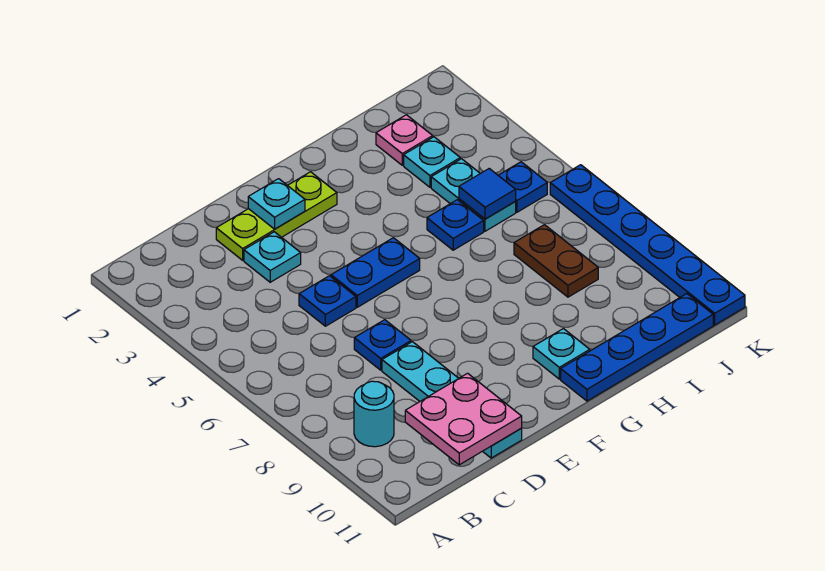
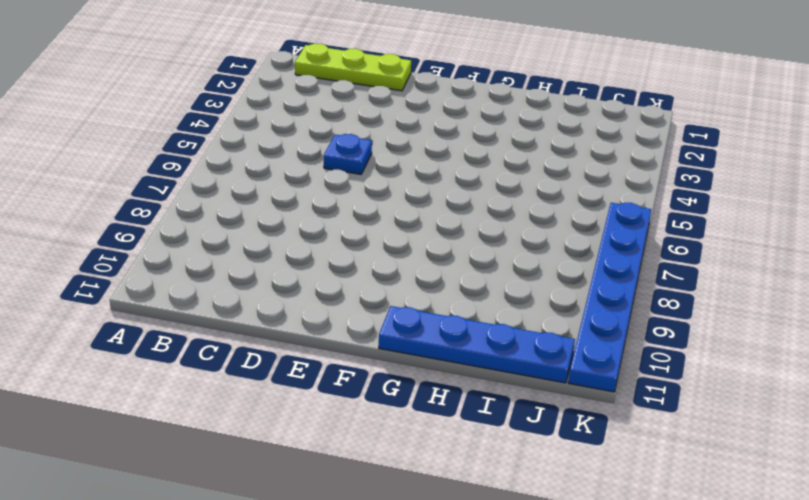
lime plate B1:D1 level 1 -> lime plate D2:F2 level 1
none -> cyan round brick B9 level 1
none -> cyan plate D3 level 1
none -> blue plate D7 level 1

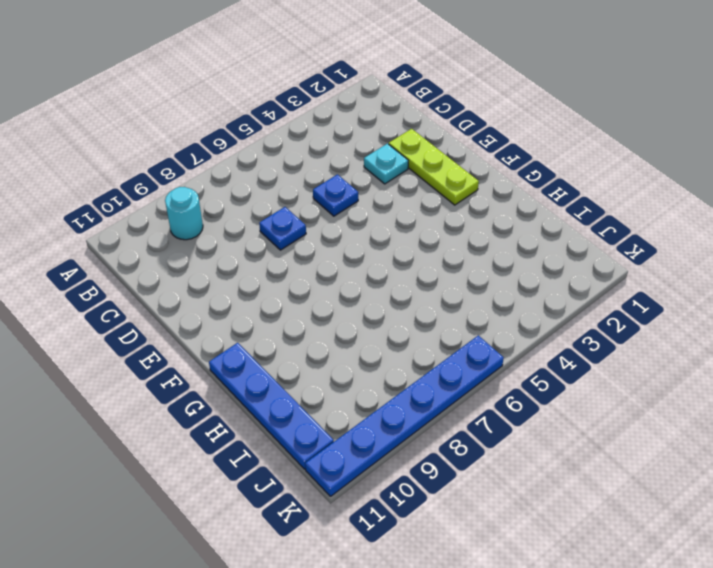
none -> cyan plate D8:D11 level 1
none -> blue plate E5:F5 level 1
none -> cyan plate G10 level 1

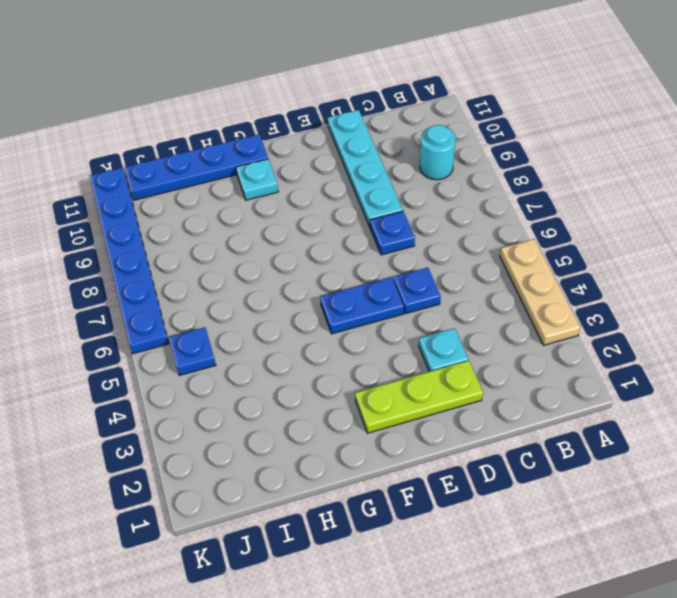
tan plate A3:A5 level 1 -> none
none -> blue plate H5 level 1
none -> pink plate I2 level 1
none -> cyan plate I3 level 1

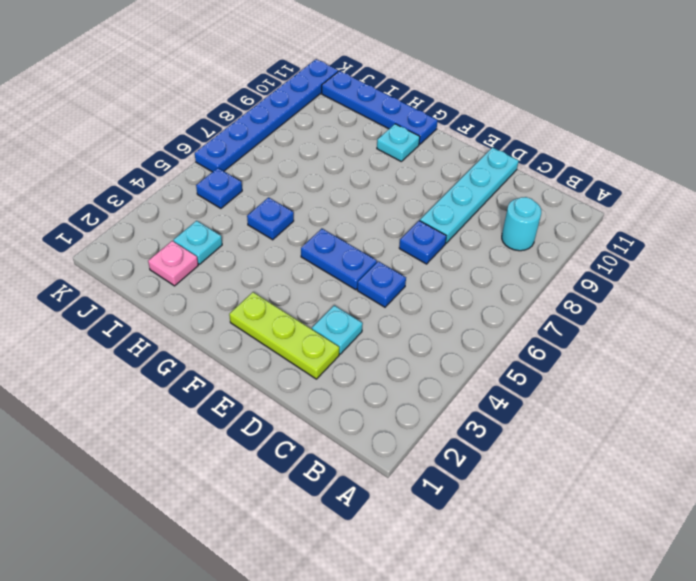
none -> cyan plate I4:I5 level 1
none -> brown plate I7:I8 level 1
none -> pink plate C10:D11 level 2

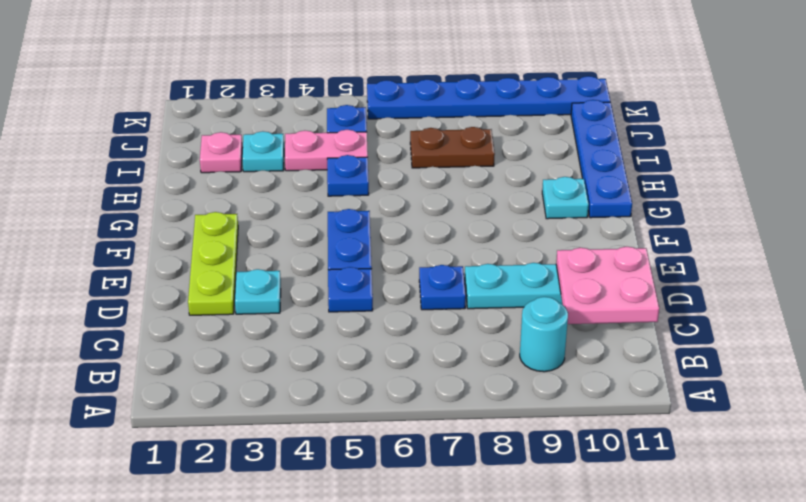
pink plate I4:I5 level 1 -> cyan plate I4:I5 level 1
none -> cyan plate E2 level 2
none -> blue tile I5 level 2

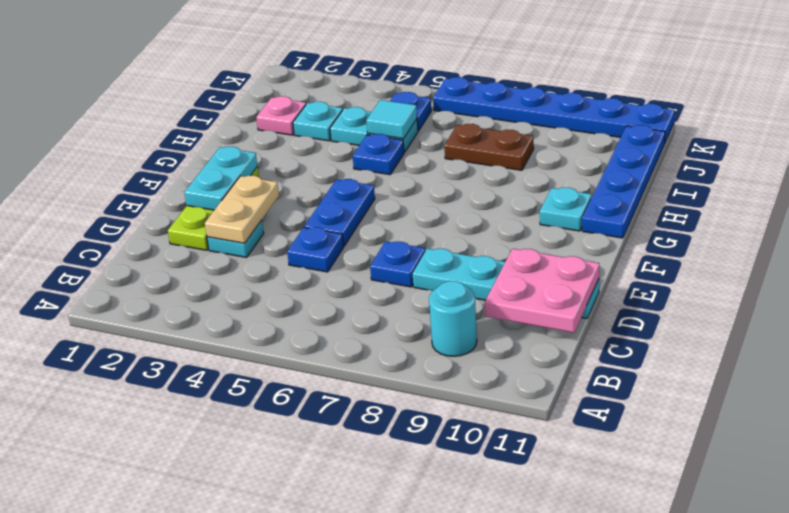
tan plate D3:E3 level 2 -> none
cyan plate E2:F2 level 2 -> cyan plate E2 level 2
cyan tile I5 level 2 -> blue tile I5 level 2

